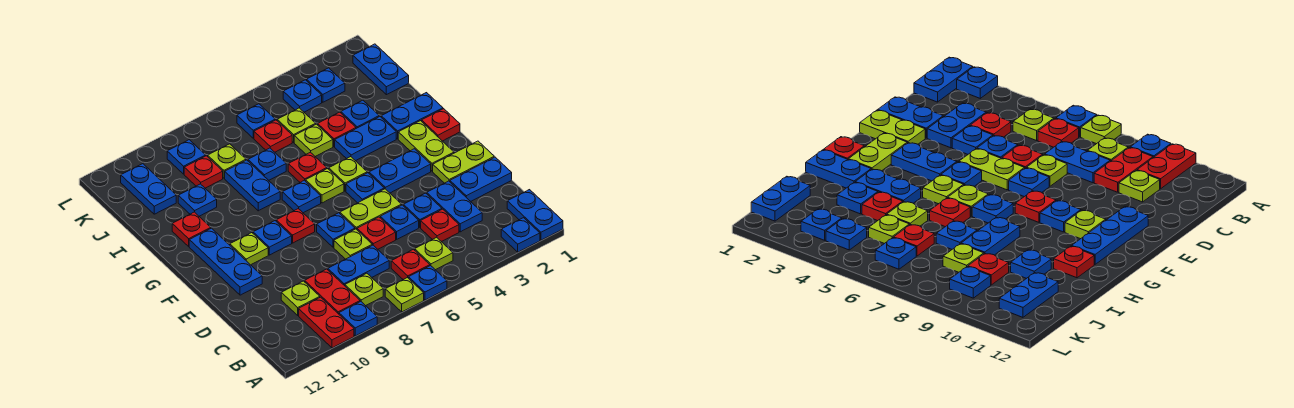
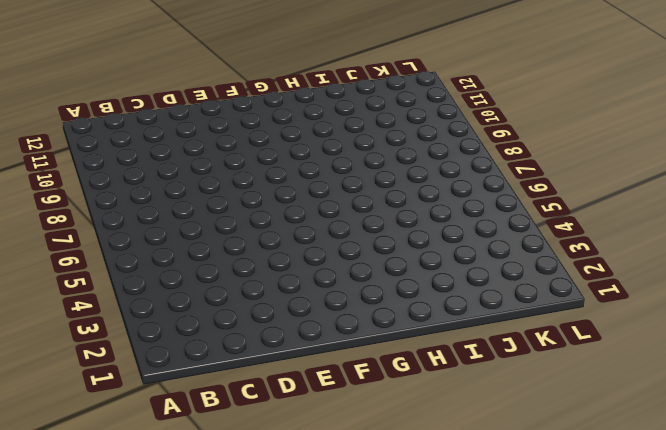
none -> blue plate A1:B1 level 1
none -> blue plate A2 level 1
none -> blue plate A6 level 1
none -> lime plate A7 level 1

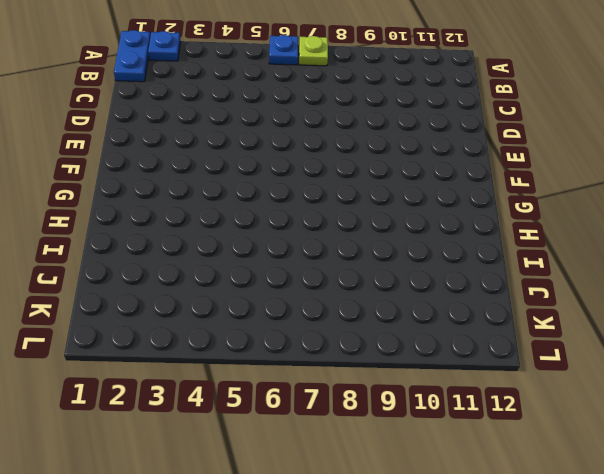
none -> blue plate A9 level 1
none -> red plate A10:B10 level 1
none -> lime plate B5 level 1
none -> red plate B6 level 1

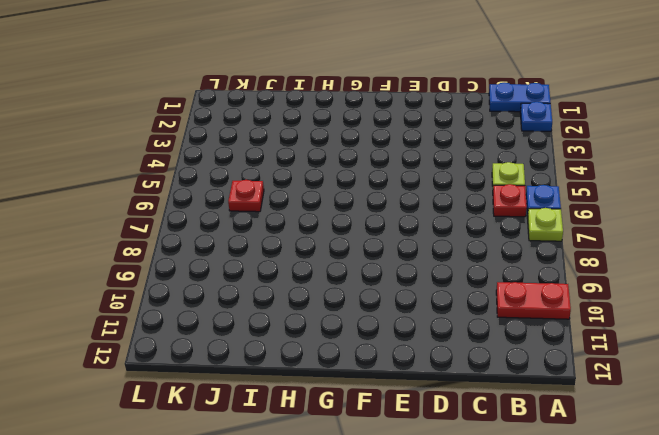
none -> blue plate A9 level 1
none -> lime plate B8 level 1
none -> red plate B9:C9 level 1
none -> blue plate C3:D3 level 1

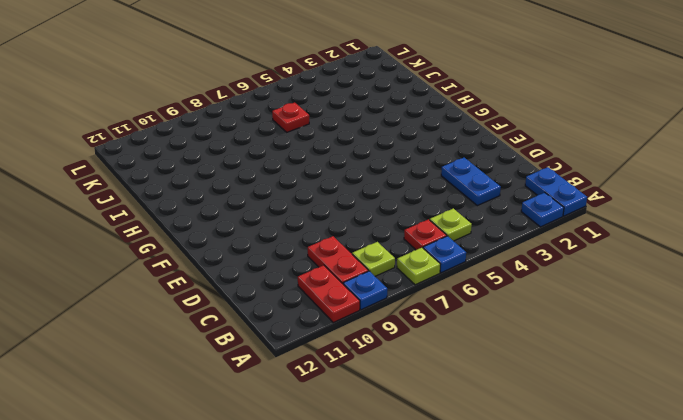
none -> red plate C4 level 1
none -> blue plate C7:C8 level 1
none -> lime plate C10 level 1
none -> blue plate D1:D2 level 1

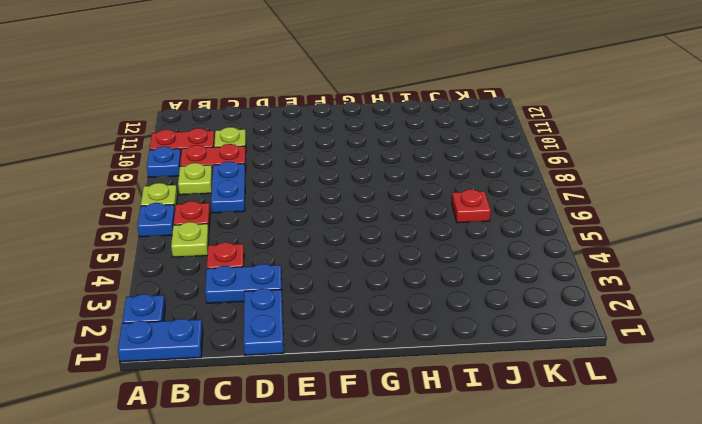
none -> blue plate D4 level 1
none -> blue plate D5 level 1
none -> red plate D6 level 1
none -> lime plate D7 level 1

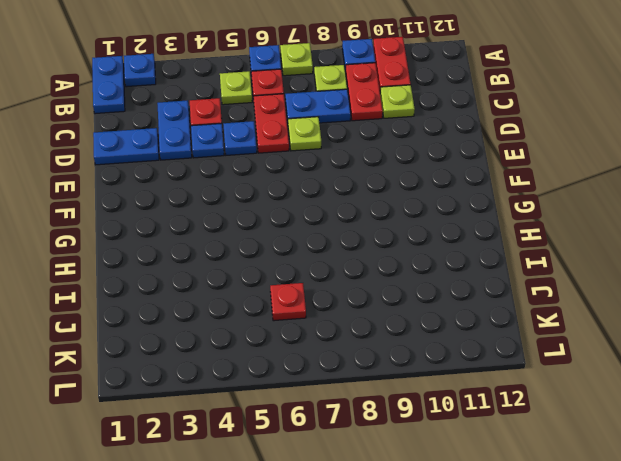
red plate C6:D6 level 1 -> red plate D6 level 1
none -> lime plate E1:E2 level 1
none -> lime plate E5:E6 level 1
none -> blue plate E7 level 1
none -> blue plate E11:G11 level 1

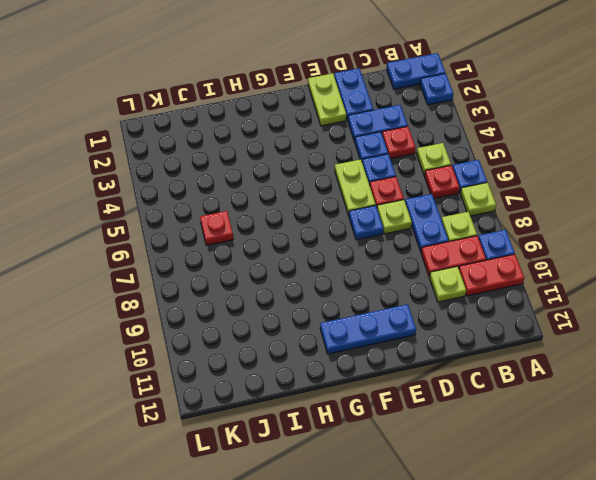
none -> lime plate F2:G2 level 1
none -> blue plate F3:F4 level 1
none -> blue plate F5 level 1
none -> red plate F8 level 1

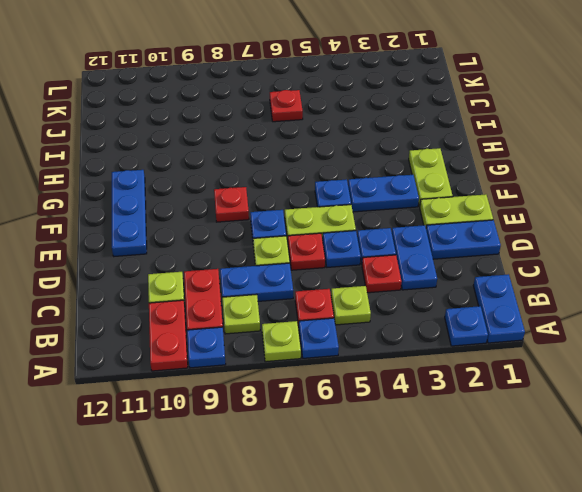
none -> blue plate F9 level 1
none -> lime plate F10 level 1
none -> red plate G1 level 1
none -> lime plate G5 level 1

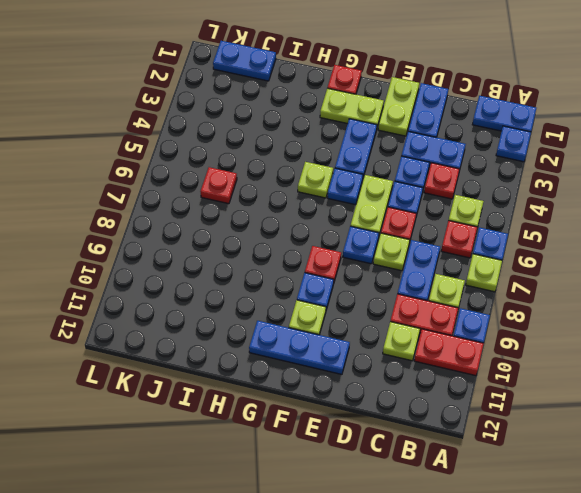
none -> lime plate G6 level 1
none -> blue plate G7 level 1
none -> blue plate H1:H2 level 1
none -> blue plate H3:H4 level 1

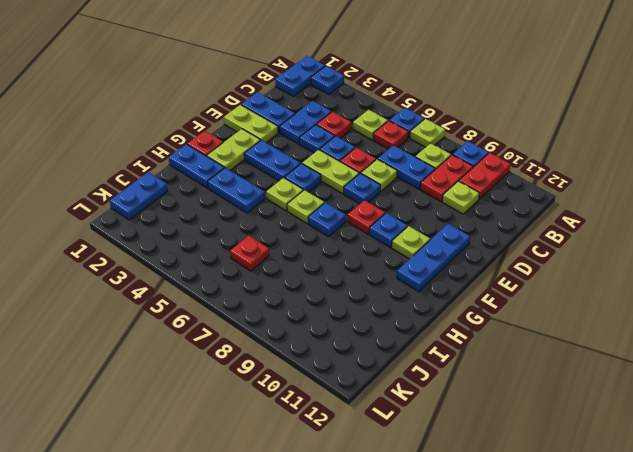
none -> red plate H6 level 1
none -> blue plate H8:I8 level 1
none -> red plate H11 level 1
none -> blue plate I3 level 1

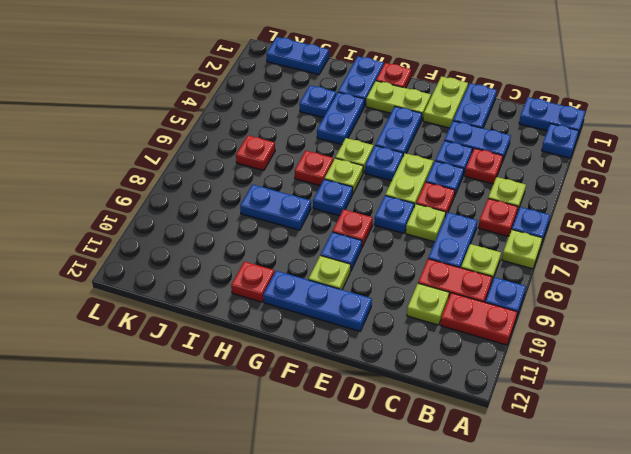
none -> red plate I4 level 1
none -> lime plate I5 level 1
none -> blue plate I7 level 1
none -> blue plate I10 level 1

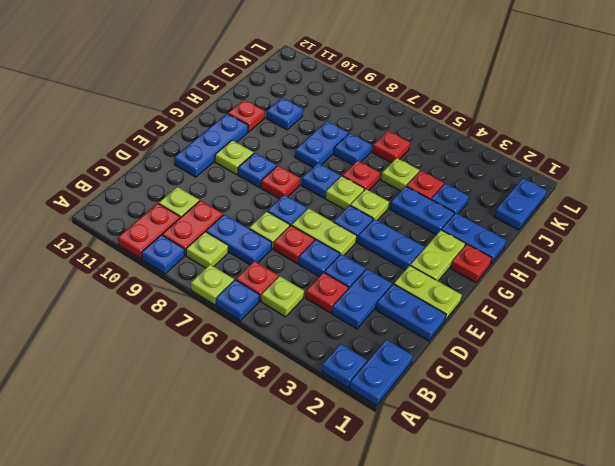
none -> lime plate J5 level 1
none -> lime plate J8 level 1
none -> red plate J9 level 1
none -> blue plate J11:K11 level 1

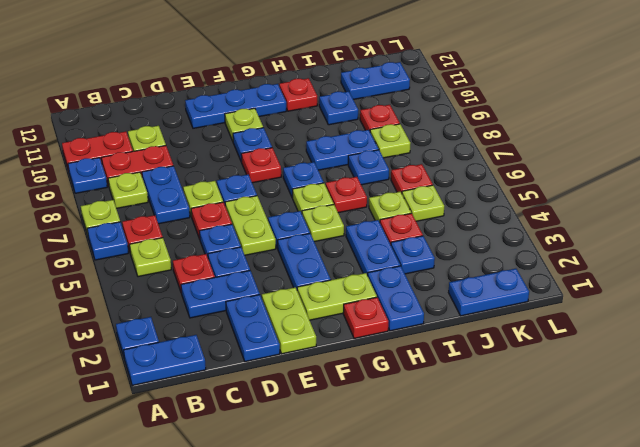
none -> blue plate K3 level 1
none -> blue plate K4 level 1
none -> blue plate K6 level 1
none -> blue plate K9 level 1

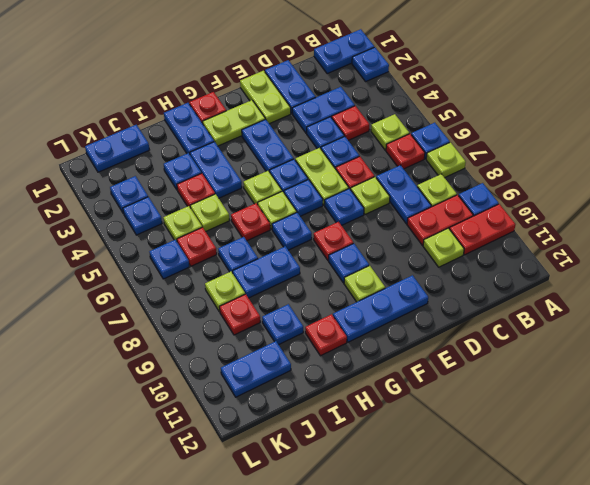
blue plate F6 level 1 -> blue plate K9 level 1

